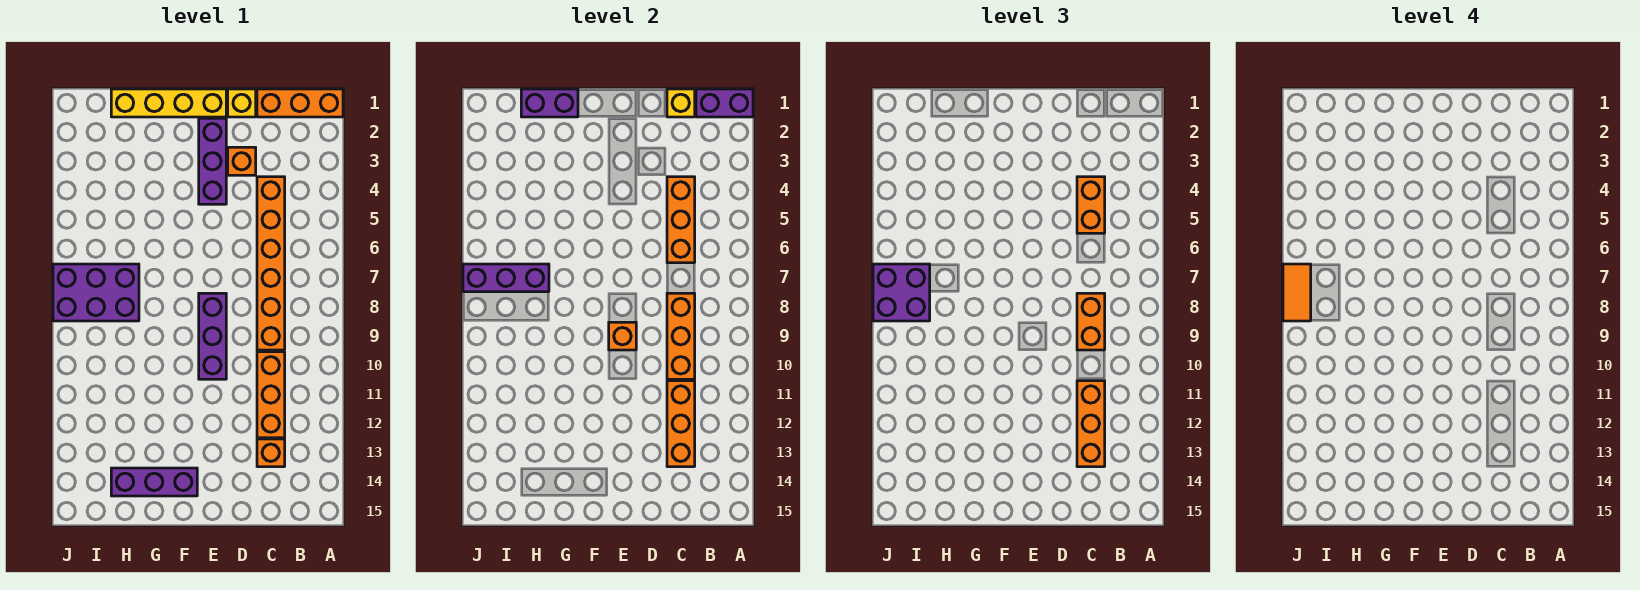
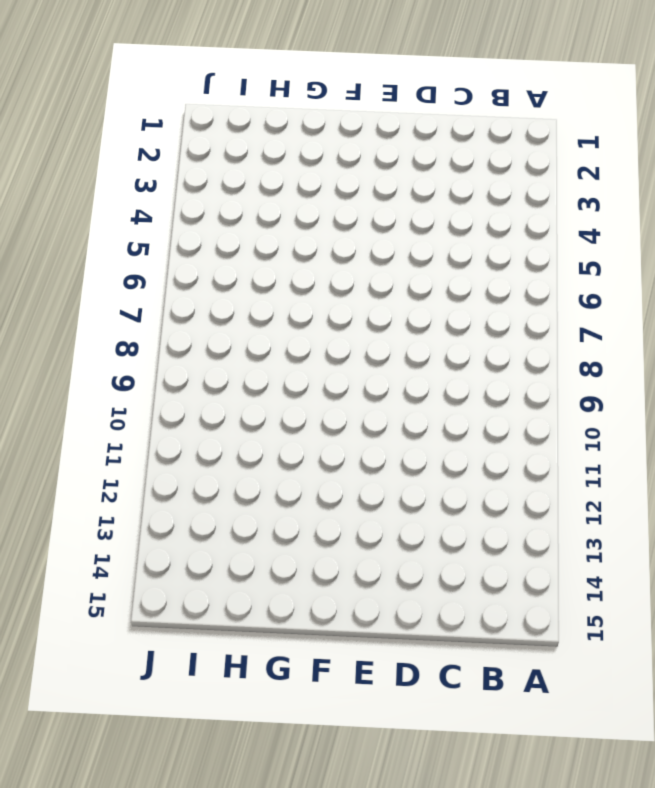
none -> orange brick A1:C1 level 1
none -> orange brick C4:C9 level 1
none -> orange brick C10:C12 level 1

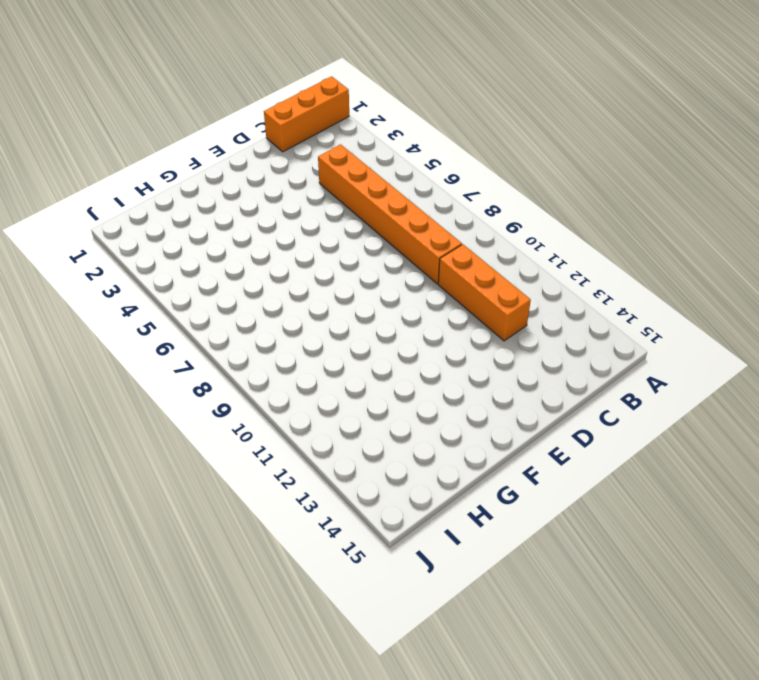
none -> orange brick C13 level 1
none -> yellow brick D1 level 1
none -> orange brick D3 level 1

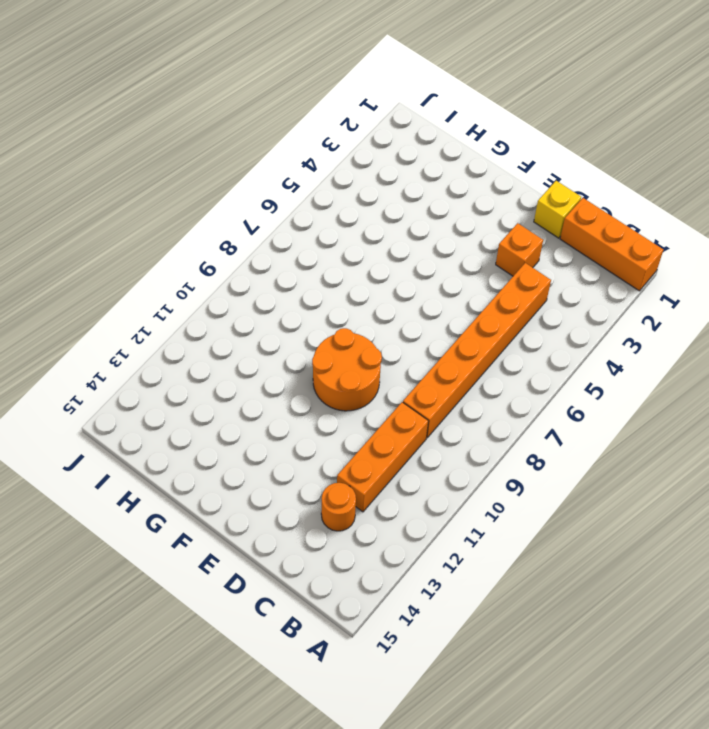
orange round brick C13 level 1 -> orange brick C13 level 1
orange round brick E9:F10 level 1 -> purple brick E8:E10 level 1
none -> yellow brick E1:H1 level 1
none -> purple brick E2:E4 level 1
none -> purple brick F14:H14 level 1

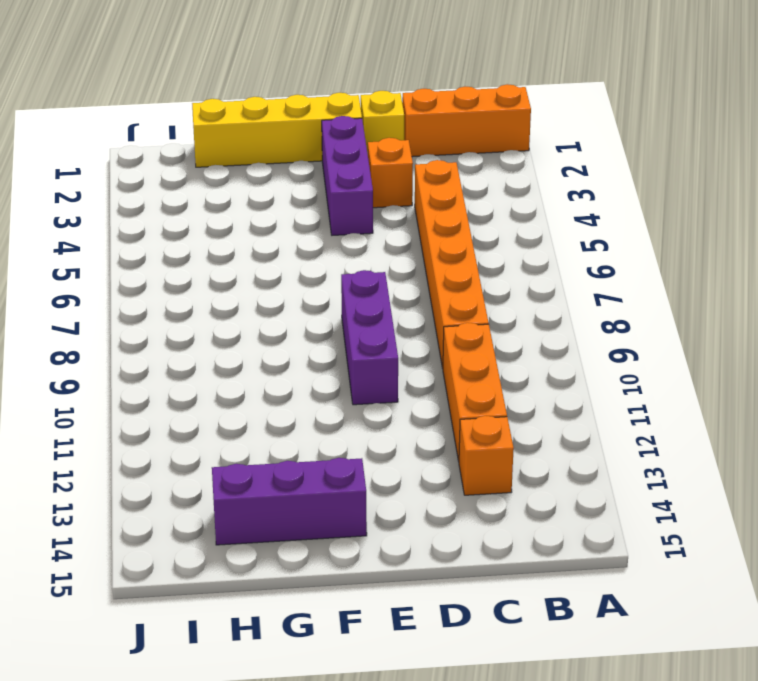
none -> purple brick H7:J8 level 1
none -> purple brick A1:B1 level 2
none -> yellow brick C1 level 2

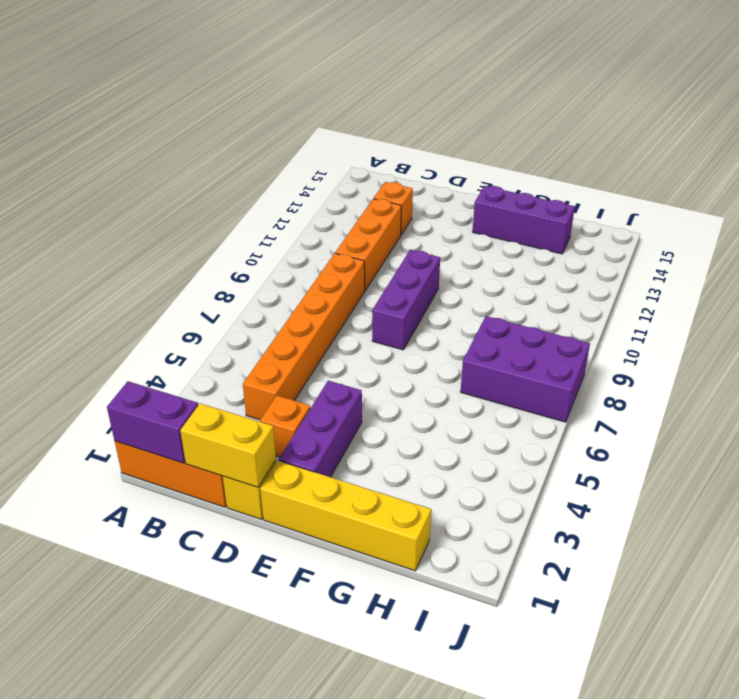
yellow brick C1:D1 level 2 -> yellow brick C1 level 2
none -> orange brick C4:C6 level 2
none -> orange brick C8:C10 level 2
none -> orange brick C11:C13 level 2

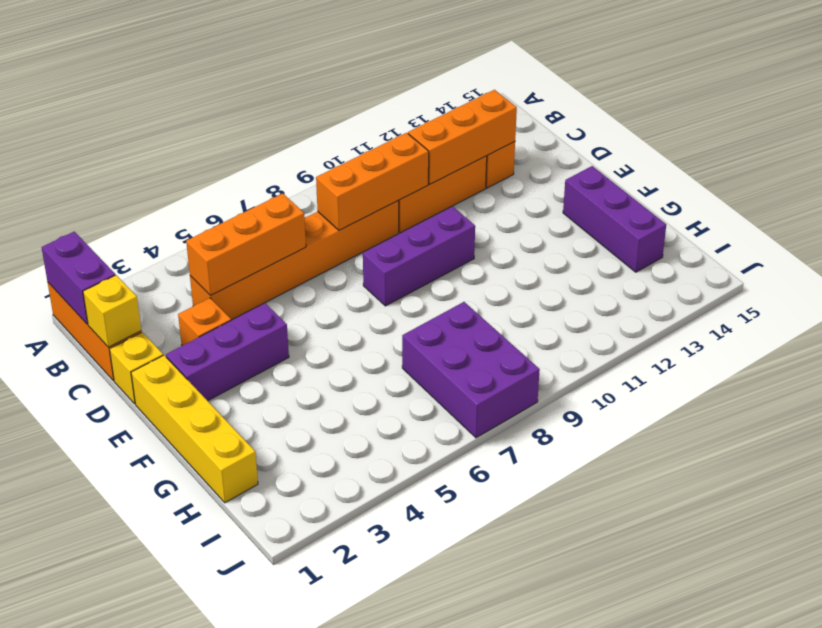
none -> orange brick E9 level 2
none -> purple brick G1:H1 level 2
none -> purple brick H7:J7 level 2

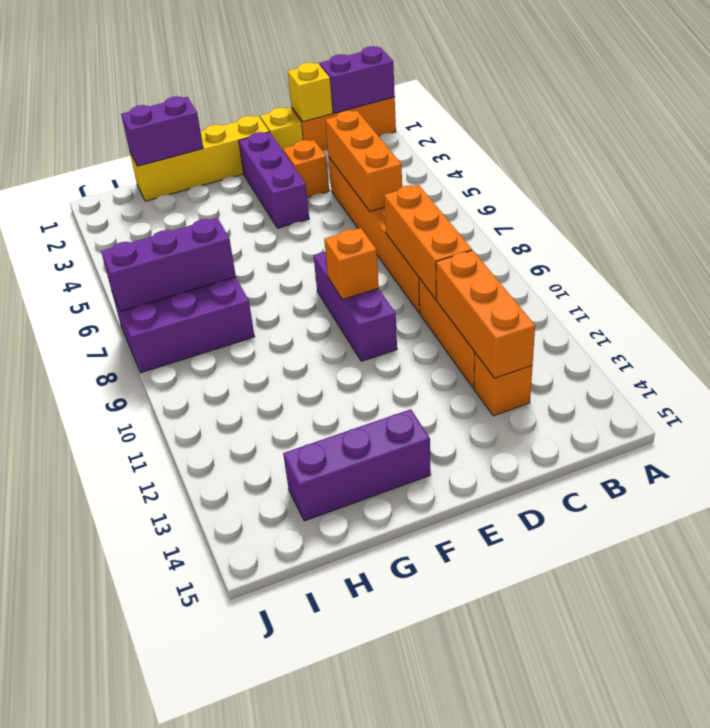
none -> orange brick C4:C5 level 3
none -> orange brick C8:C9 level 3
none -> orange brick C11:C13 level 3

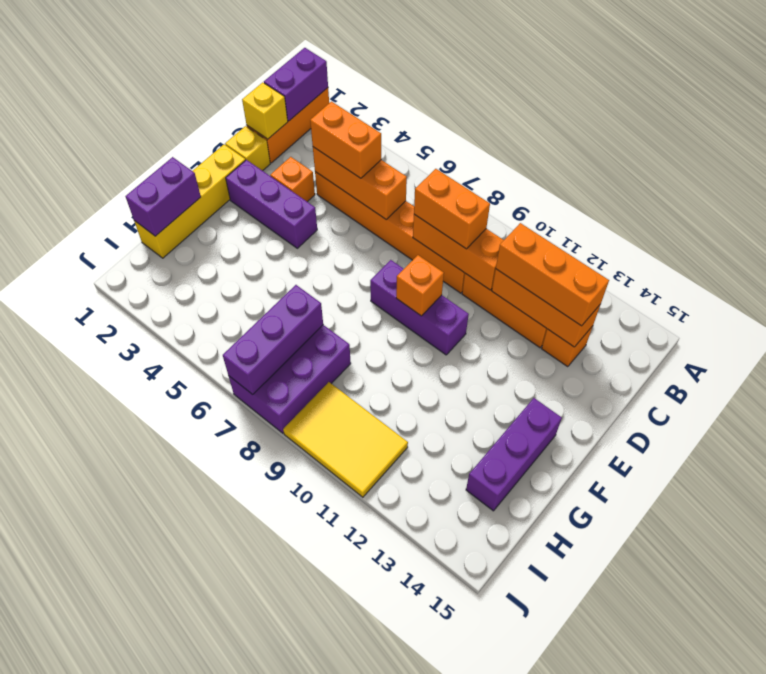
yellow tile I9:J11 level 1 -> none
none -> purple brick I7:J8 level 3
none -> orange tile J7:J8 level 4

